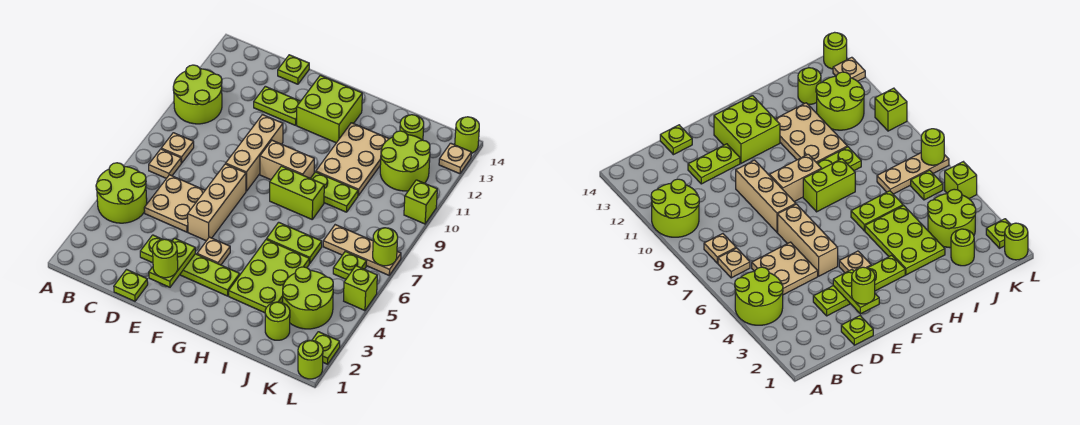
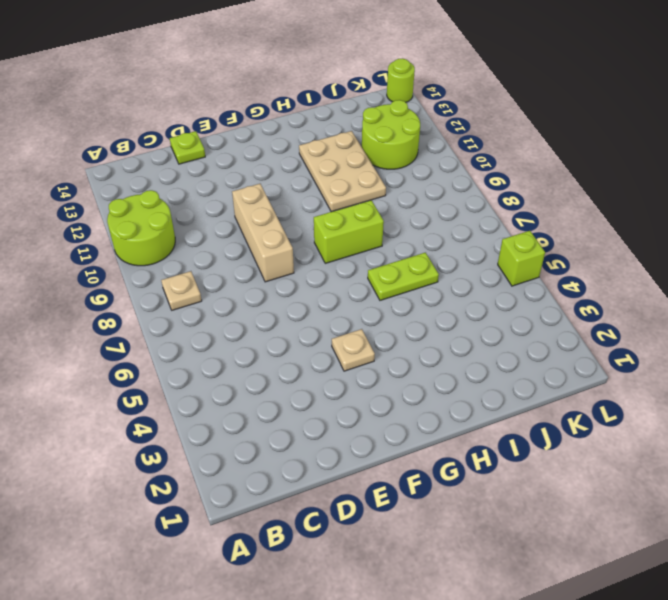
none -> lime round brick A4:B5 level 1
none -> tan plate B7 level 1
none -> tan plate C5:D6 level 1
none -> lime plate D1 level 1

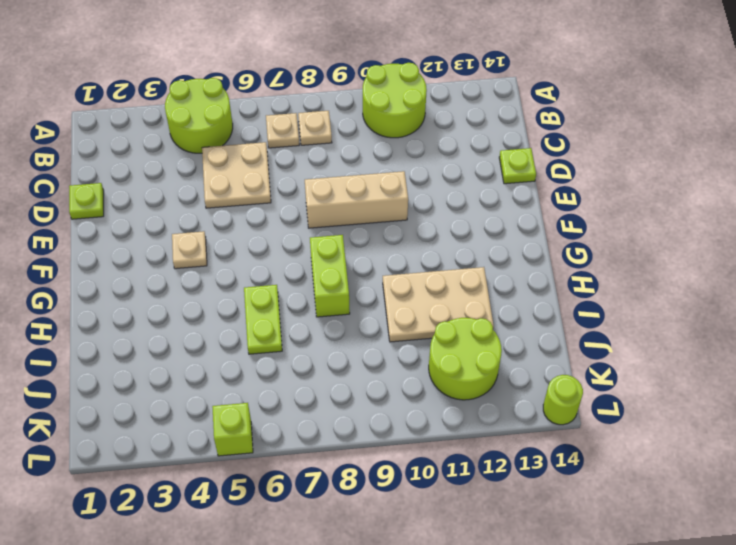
none -> lime plate D3:G3 level 1
none -> lime plate D12:E12 level 1
none -> tan brick E5:E7 level 1
none -> tan brick F9:G9 level 1

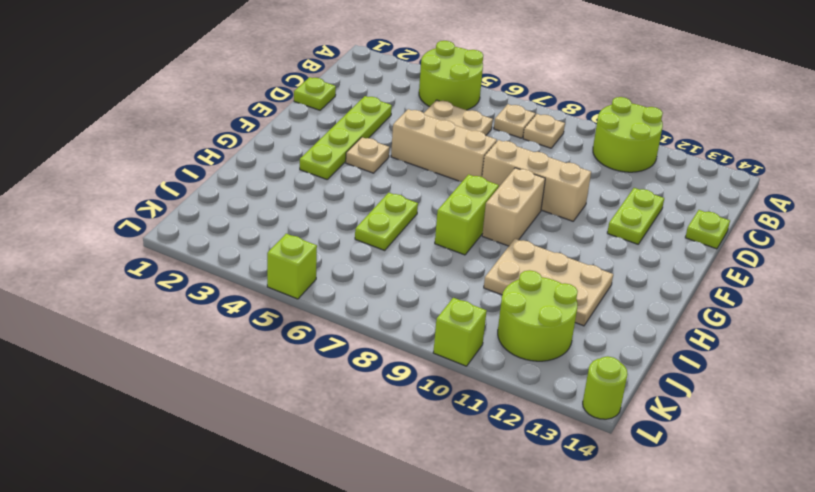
none -> lime brick F12:G13 level 1
none -> lime plate H3:I5 level 1
none -> lime plate H9:I9 level 1
none -> lime round brick J2 level 1

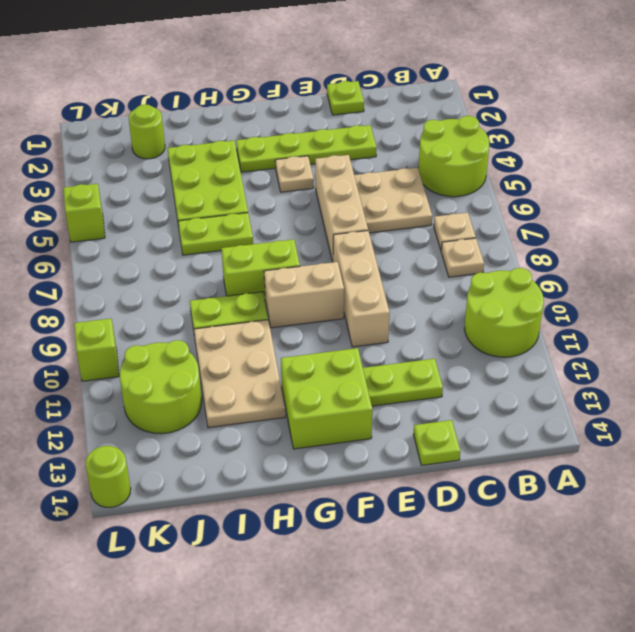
none -> lime round brick J3:K4 level 1
none -> tan plate J7:L7 level 1
none -> lime round brick J13 level 1
none -> lime plate K6 level 1

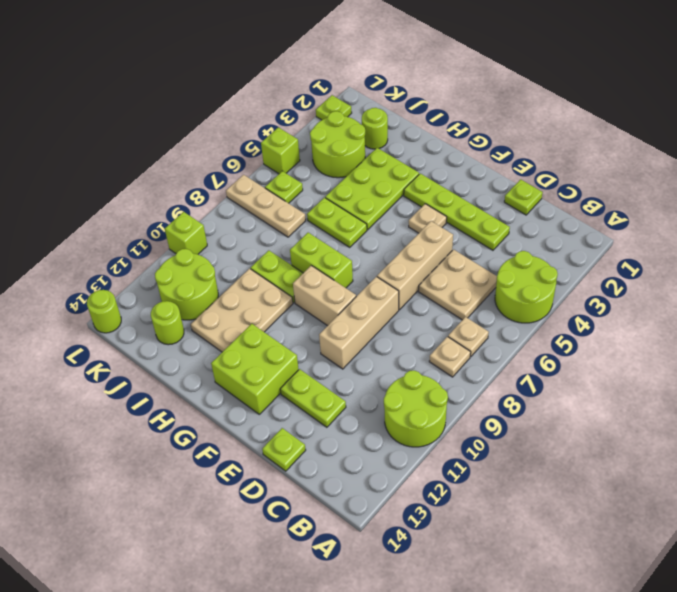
none -> lime round brick L1 level 1
none -> tan plate L13 level 1
none -> lime plate E2:E3 level 2
none -> lime round brick L7 level 2

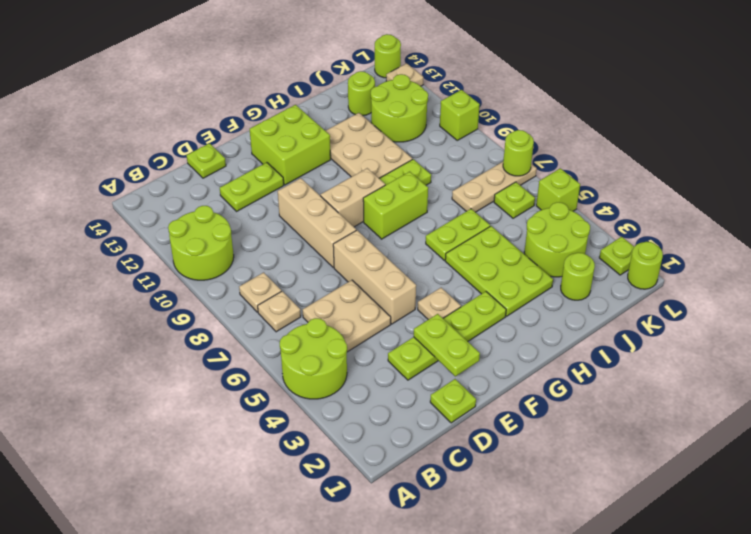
none -> lime round brick E2 level 3

